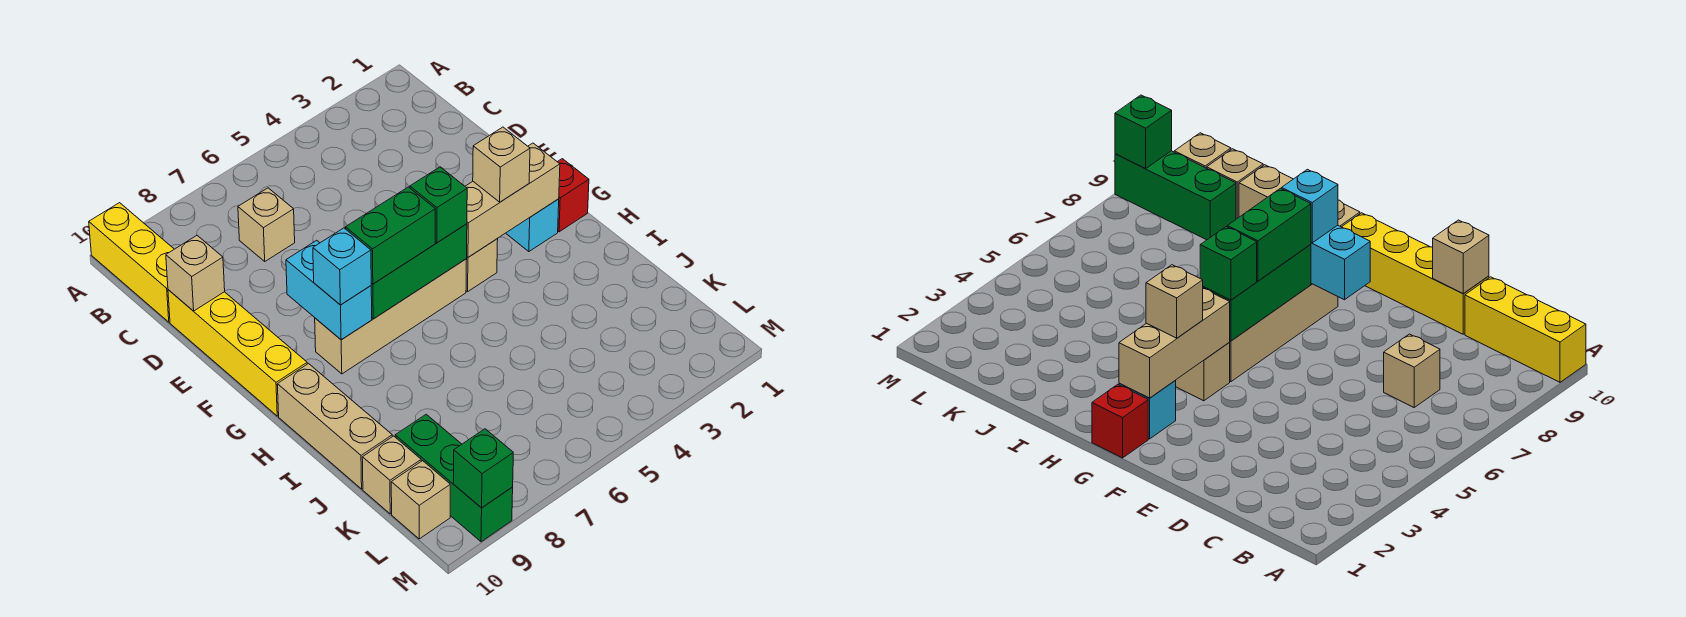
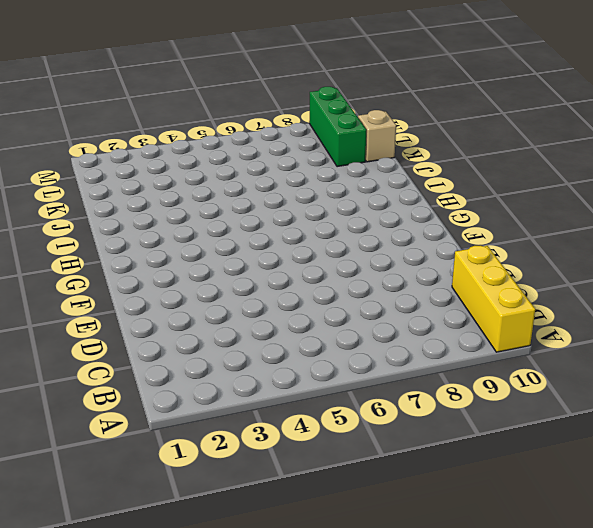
none -> tan brick C7 level 1
none -> yellow brick D10:G10 level 1
none -> red brick G1 level 1

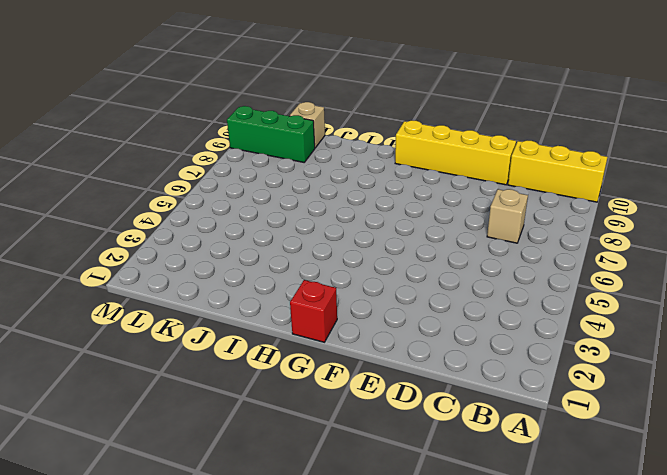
none -> cyan brick G2 level 1
none -> tan brick G4 level 1
none -> tan brick G5:G8 level 1

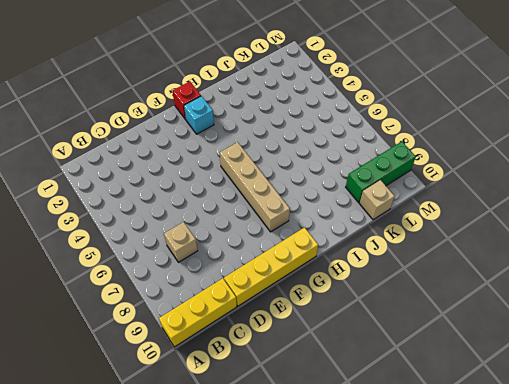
none -> tan brick G4 level 1
none -> tan brick H10:J10 level 1
none -> tan brick L10 level 1

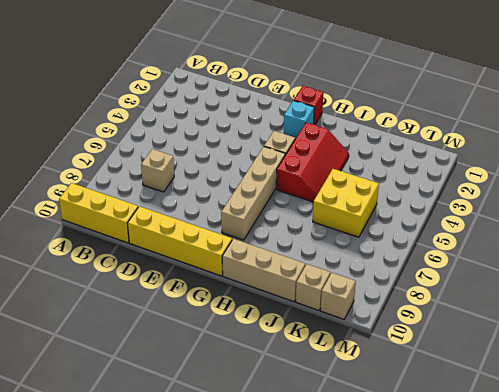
red slope H3:I5 level 1 top H -> none
yellow brick J5:K6 level 1 -> none
none -> green brick K9:M9 level 1
none -> tan brick D10 level 2
none -> cyan brick F8:G8 level 2

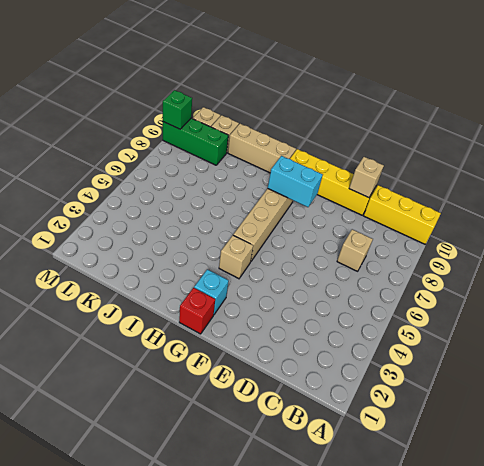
none -> tan brick G2:G4 level 2
none -> green brick G5:G7 level 2
none -> tan brick G3 level 3

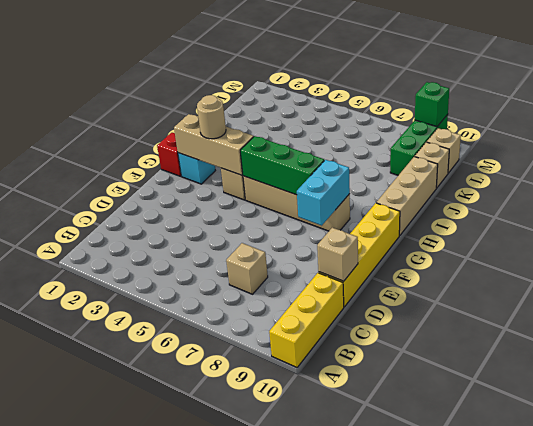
tan round brick G3 level 3 -> tan brick G3 level 3
none -> green brick G5 level 3
none -> green brick G6:G7 level 3
none -> cyan brick G8 level 3

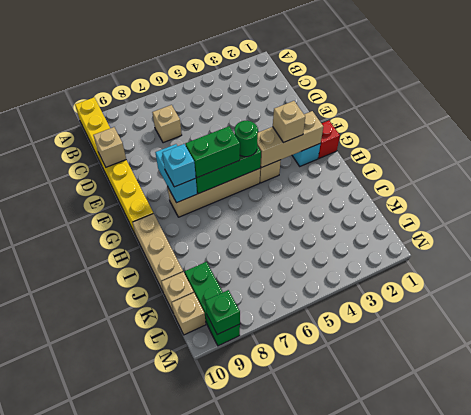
green round brick G5 level 3 -> green brick G5 level 3

